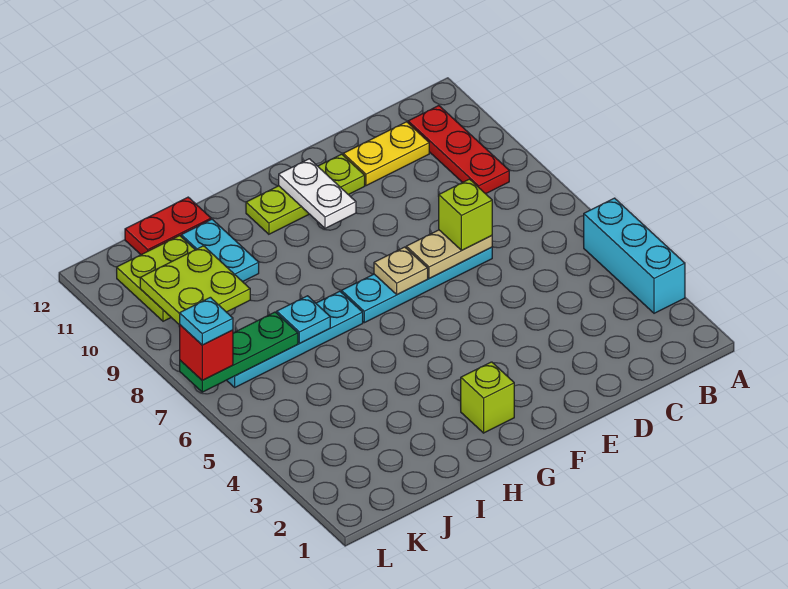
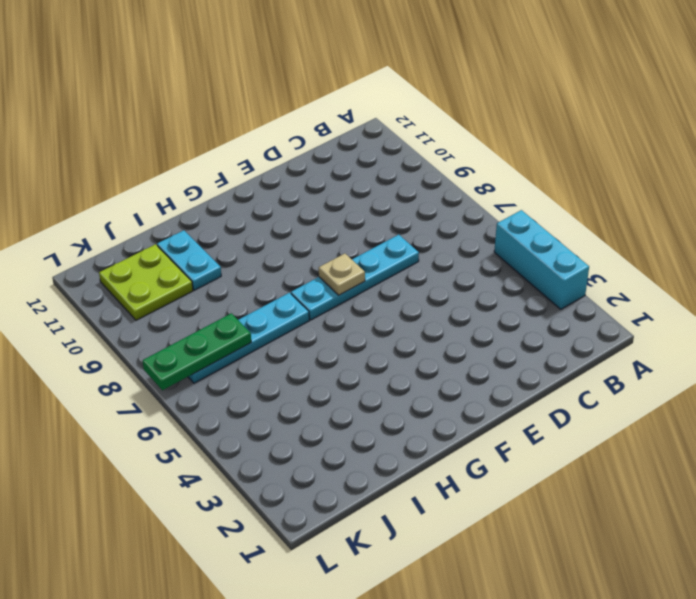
none -> red plate B9:B11 level 1
none -> yellow plate C11:D11 level 1
none -> lime plate E11:G11 level 1

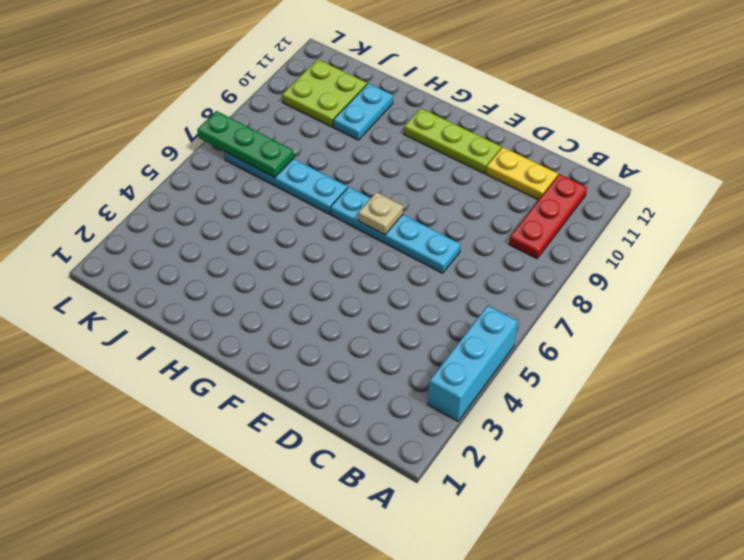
none -> lime brick G2 level 1
none -> red plate I12:J12 level 1
none -> tan plate D7:E7 level 2

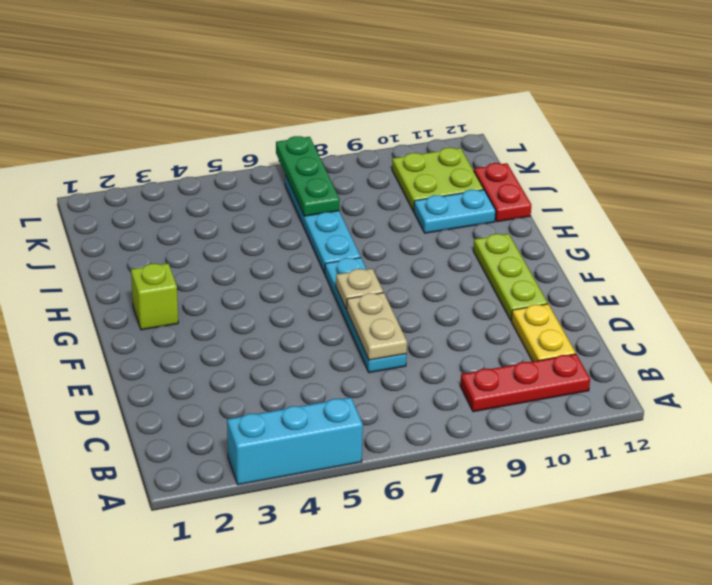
none -> white plate F10:F11 level 2
none -> cyan plate I7 level 2
none -> lime plate J9:K10 level 2

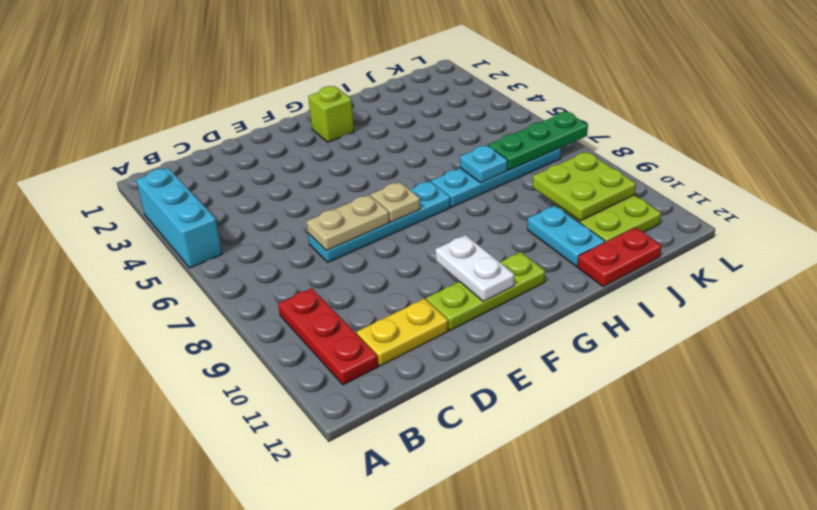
none -> lime brick D7 level 3
none -> red brick L7 level 3
none -> cyan plate L7 level 4

